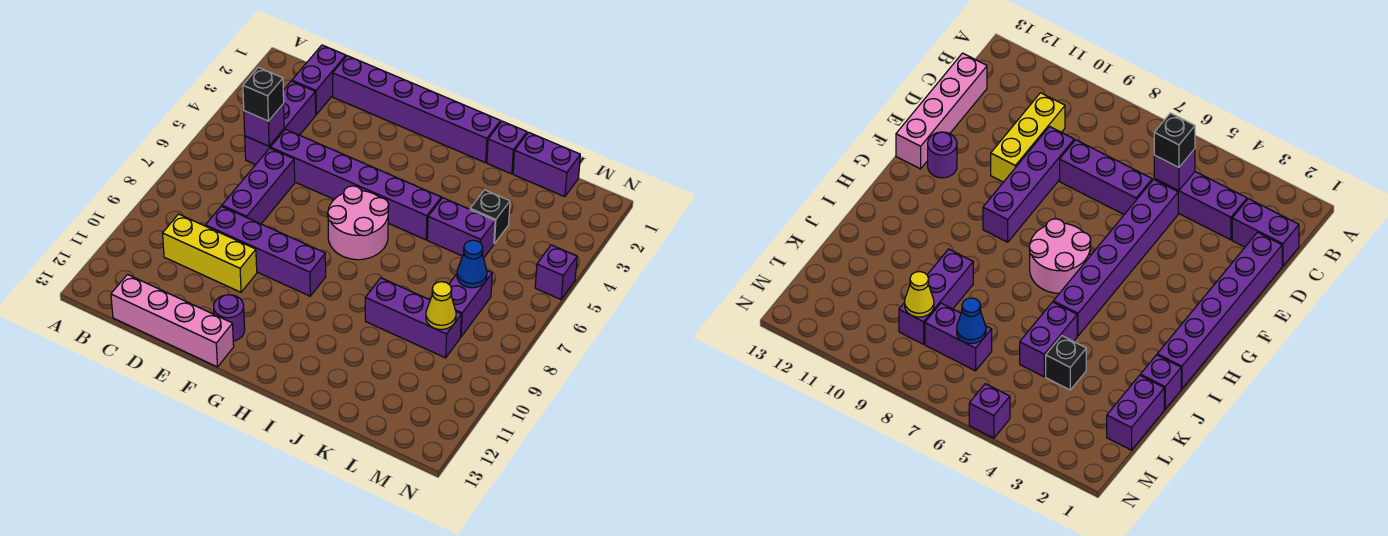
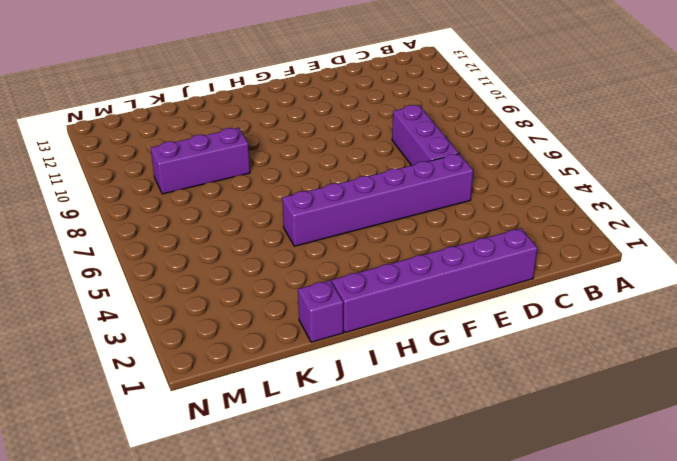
none -> purple brick C1:C2 level 1
none -> purple brick C3:C5 level 1
none -> yellow brick C10:E10 level 1

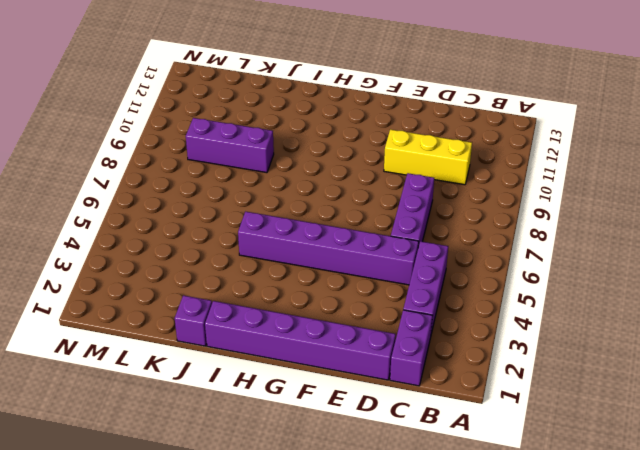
none -> pink brick C13:F13 level 1
none -> purple brick D9:G9 level 1
none -> purple round brick F12 level 1

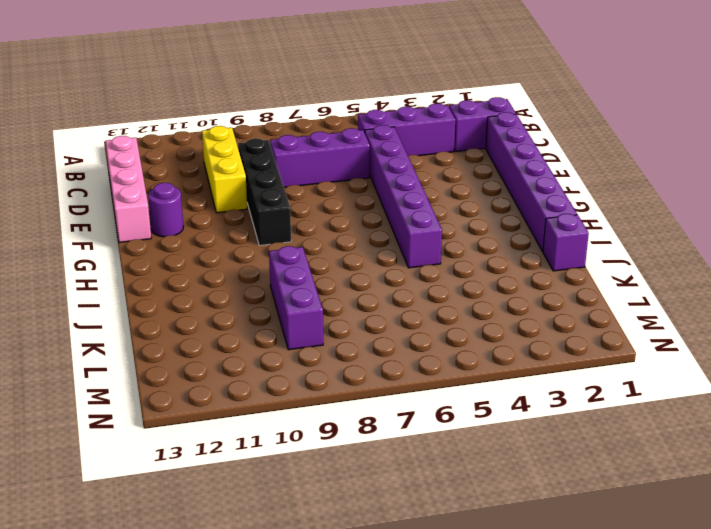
black brick D9:G9 level 1 -> purple brick D9:G9 level 1
none -> pink round brick G6:H7 level 1
none -> purple brick J5:K5 level 1
none -> purple brick K1:L1 level 1

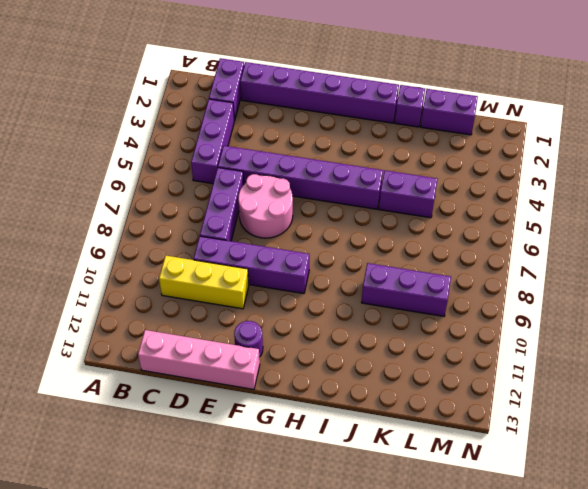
pink round brick E6:F7 level 1 -> pink round brick G6:H7 level 1
none -> black brick K4 level 1
none -> purple brick L7:L8 level 1
none -> purple brick N5 level 1

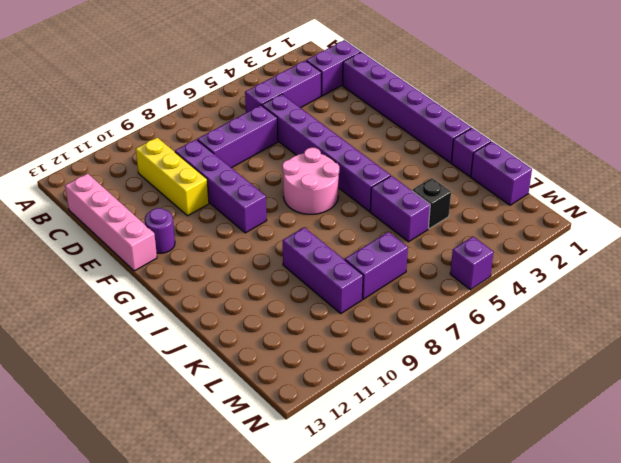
none -> purple brick C5 level 2
none -> blue cone L7 level 2
none -> yellow cone L9 level 2

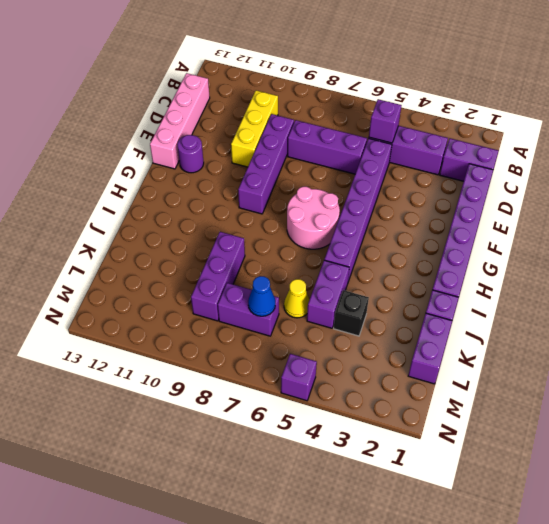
yellow cone K6 level 1 -> yellow cone L9 level 2
none -> black brick C5 level 3

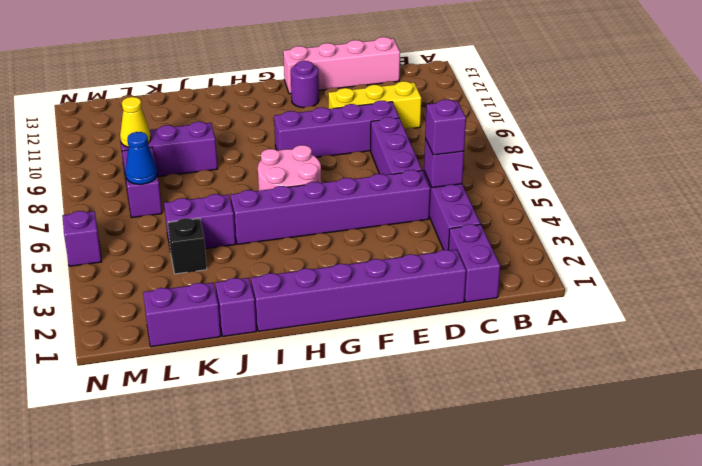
purple brick C5 level 3 -> black brick C5 level 3

